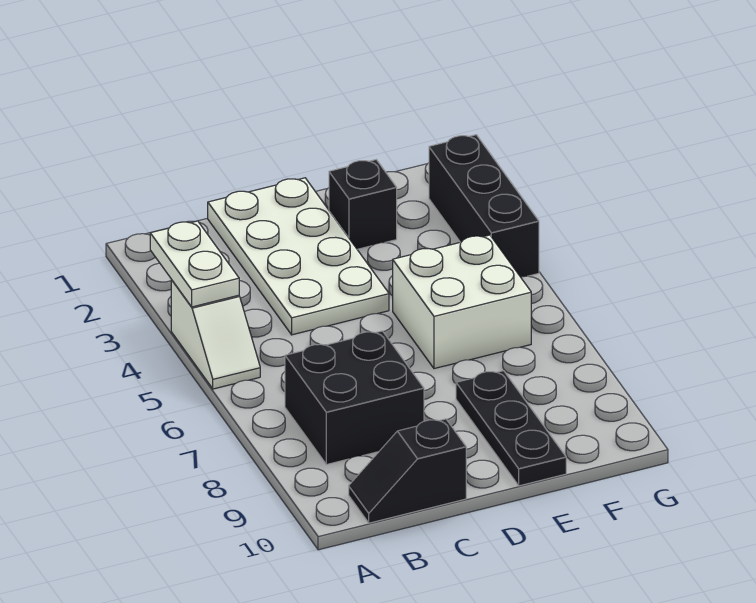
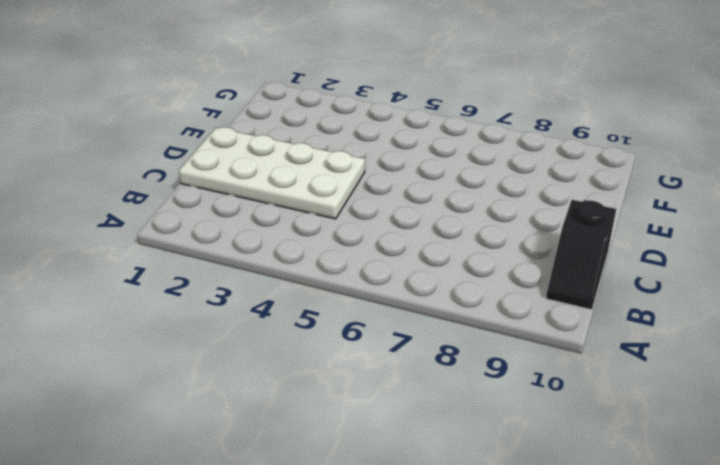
none -> white slope A4:A5 level 1 top 4
none -> black brick B7:C8 level 1

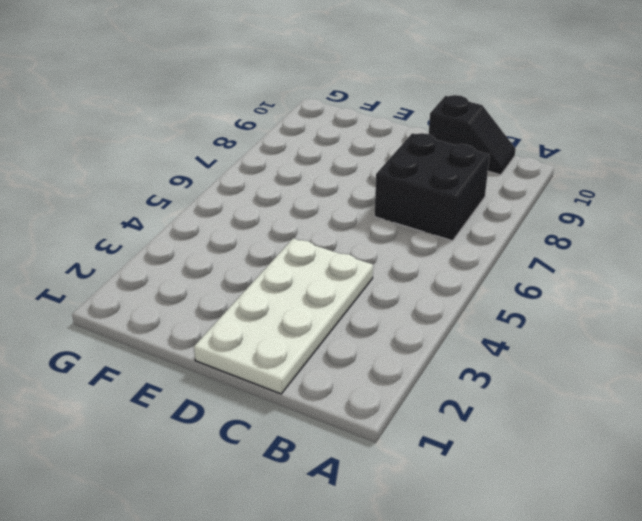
none -> white slope A4:A5 level 1 top 4
none -> black brick E2 level 1

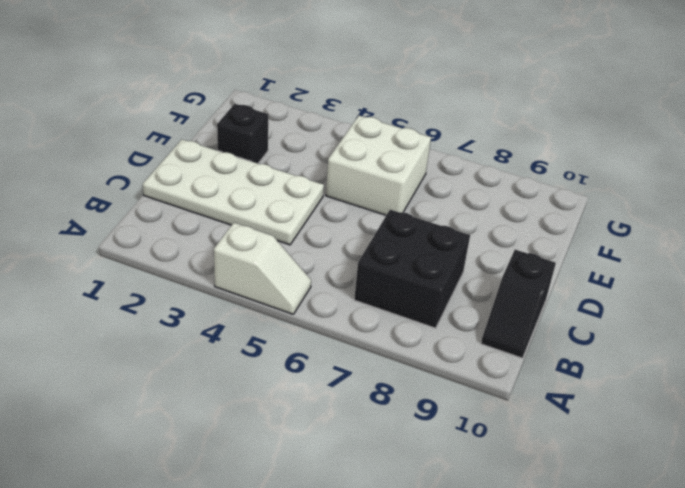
none -> black plate E8:E10 level 1
none -> black brick G2:G4 level 1

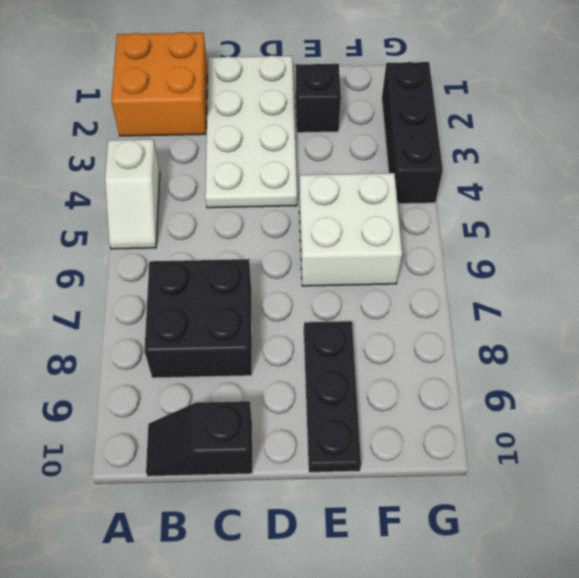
orange brick A1:B2 level 1 -> none
none -> white plate A3:A4 level 2

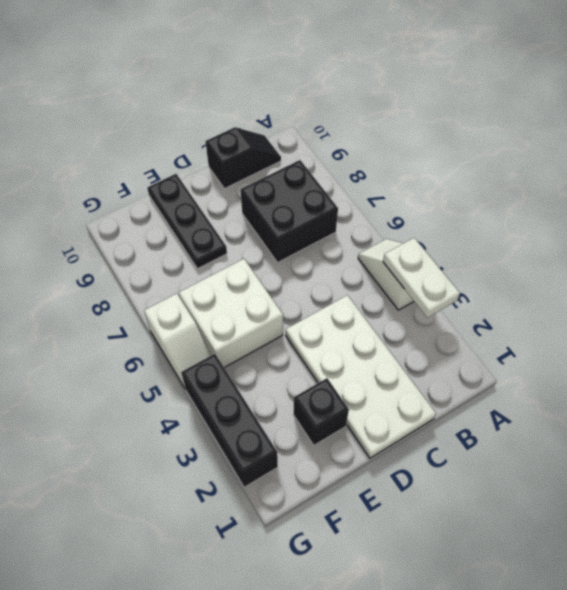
white slope G5:G6 level 1 top 6 -> none

